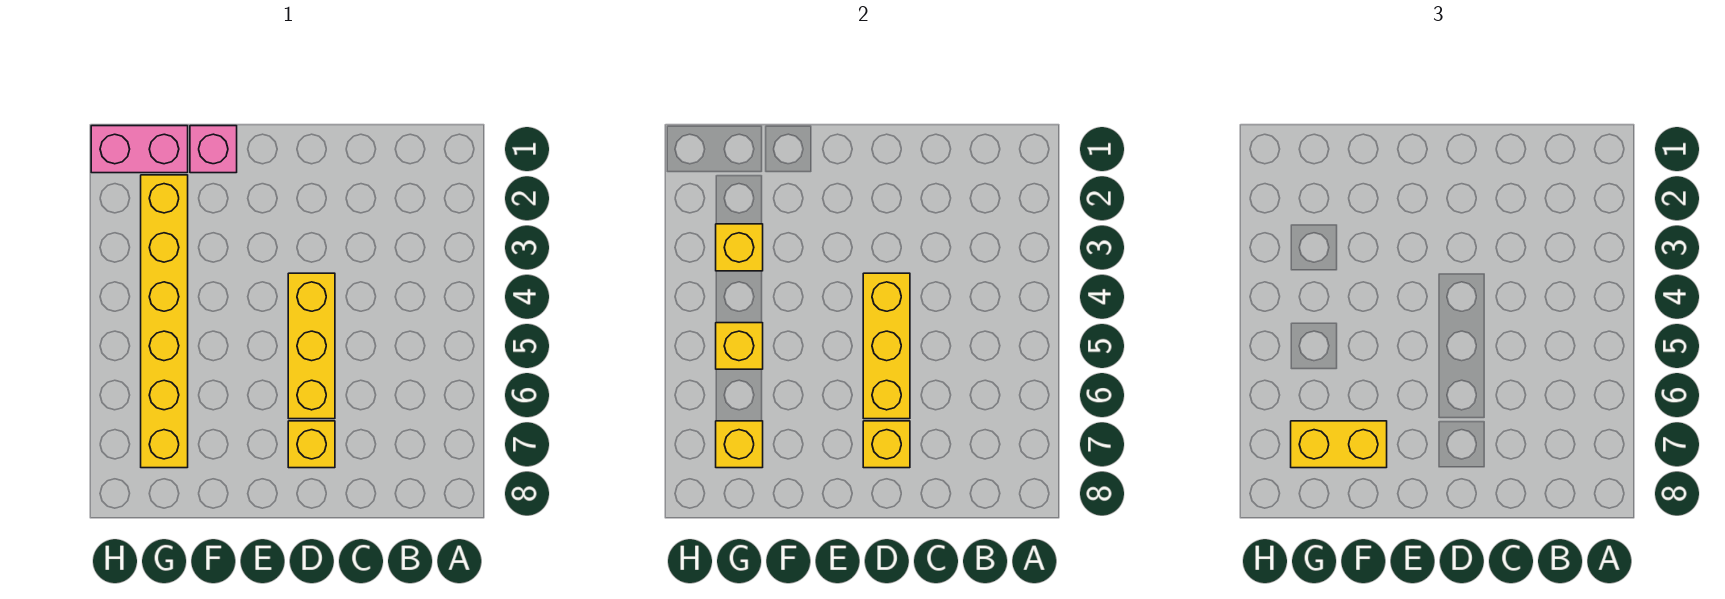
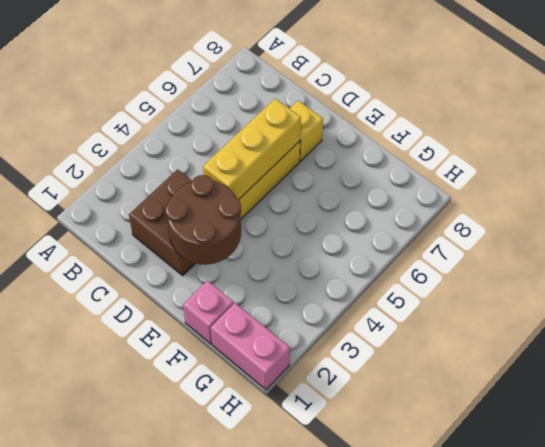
brown brick C2:D3 level 1 -> none
brown round brick D2:E3 level 2 -> none
none -> yellow brick G2:G7 level 1
none -> yellow brick D7 level 2

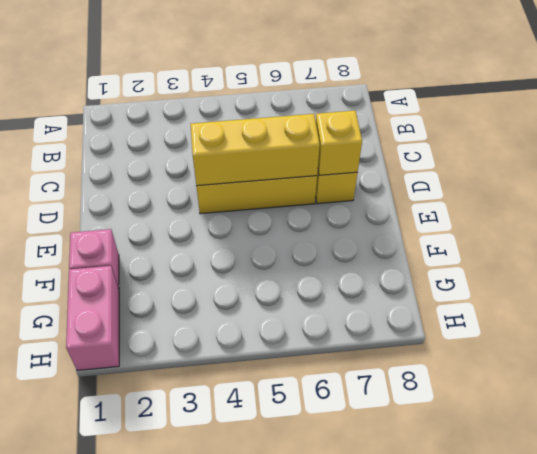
none -> yellow brick G2:G7 level 1
none -> yellow brick G3 level 2

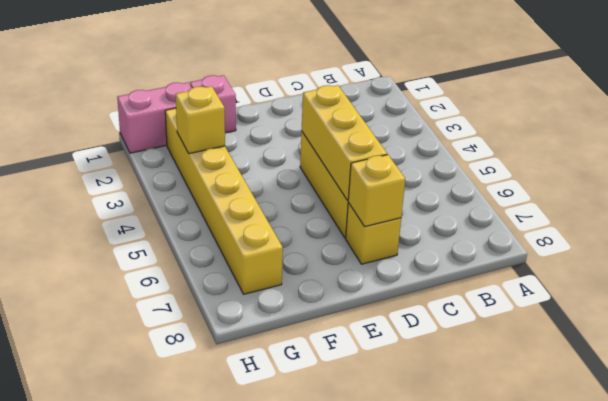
none -> yellow brick G5 level 2
none -> yellow brick G7 level 2

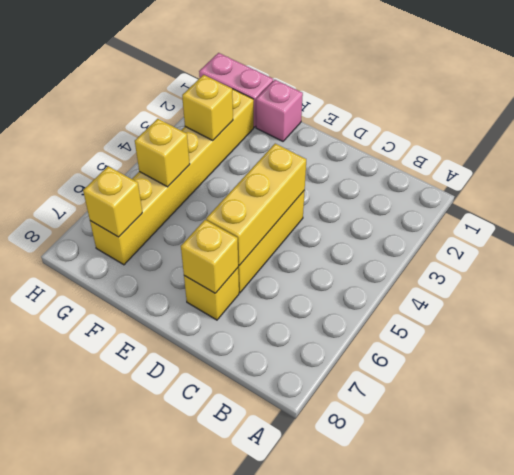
none -> yellow brick F7:G7 level 3

